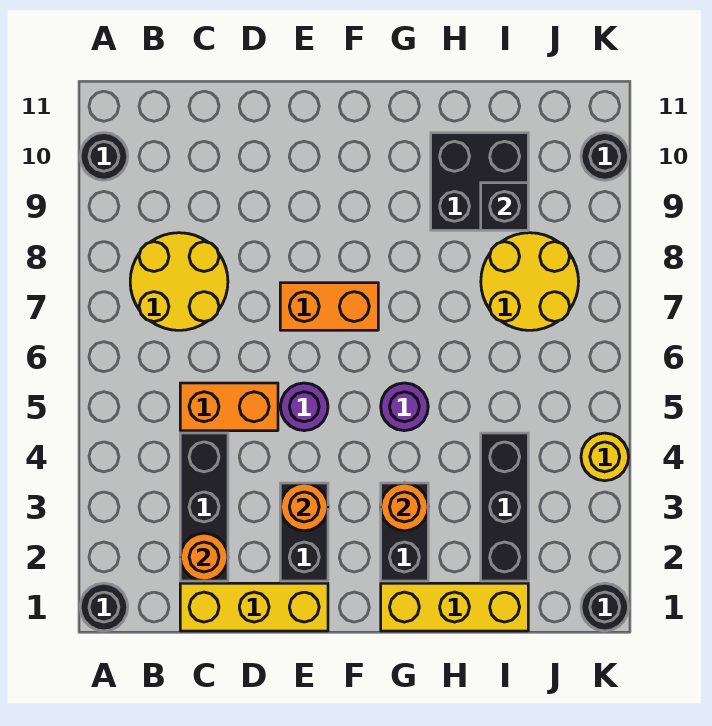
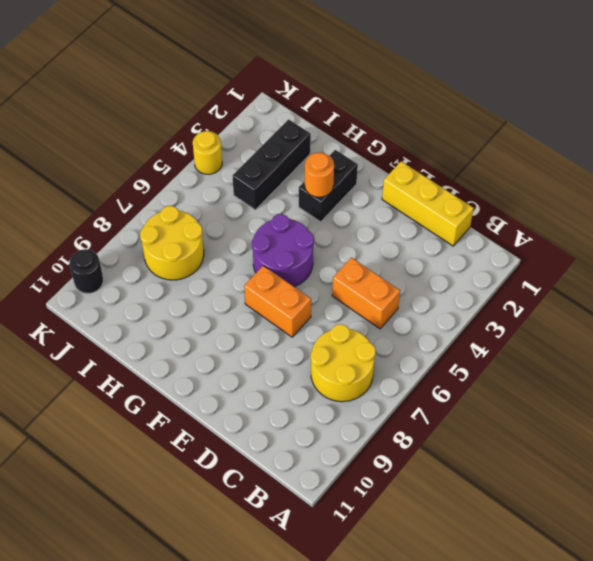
purple round brick F5:G6 level 1 -> purple round brick G5 level 1
none -> black round brick A1 level 1
none -> black round brick A10 level 1
none -> black brick C2:C4 level 1

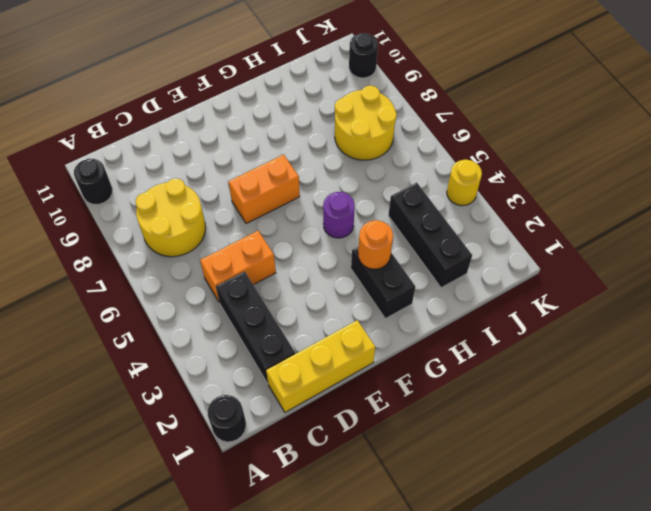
none -> black brick E2:E3 level 1
none -> purple round brick E5 level 1
none -> yellow brick G1:I1 level 1

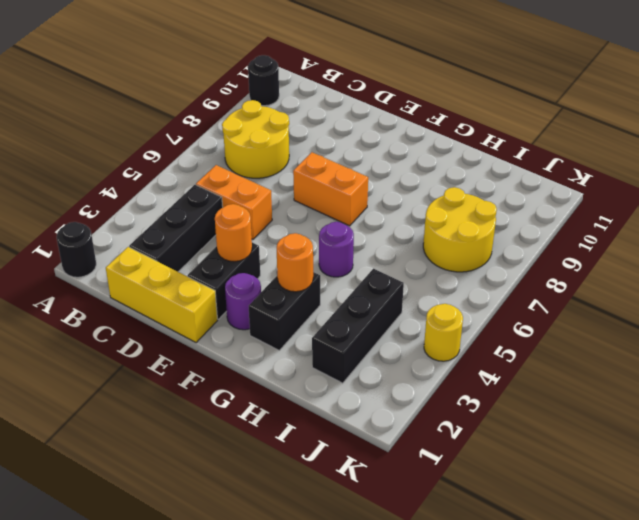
purple round brick F2 level 1 -> purple round brick E5 level 1
none -> yellow brick G1:I1 level 1
none -> black brick H9:I10 level 1
none -> black round brick K1 level 1

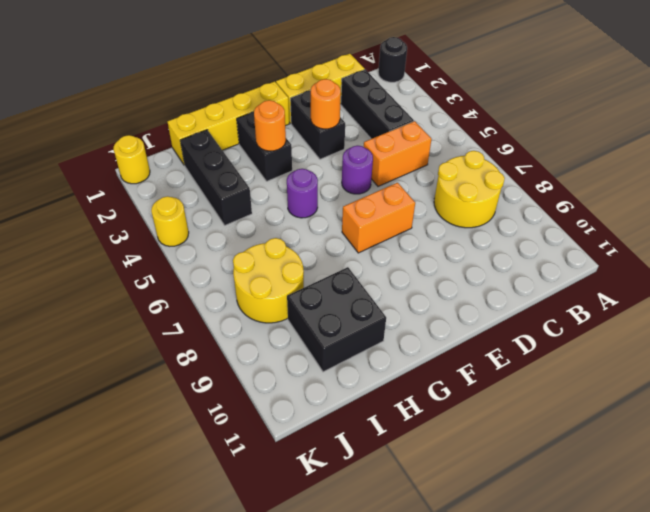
yellow brick F1:I1 level 1 -> yellow brick G1:I1 level 1
yellow round brick K1 level 1 -> black round brick K1 level 1
none -> black round brick A10 level 1
none -> black round brick K10 level 1
none -> orange round brick C2 level 2

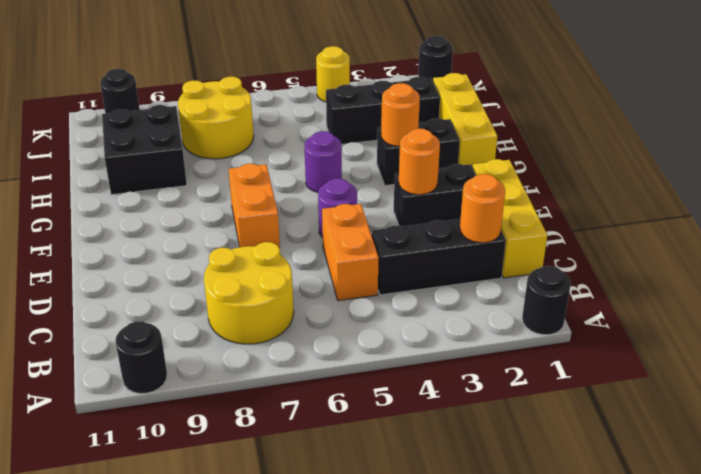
none -> black brick I9 level 2

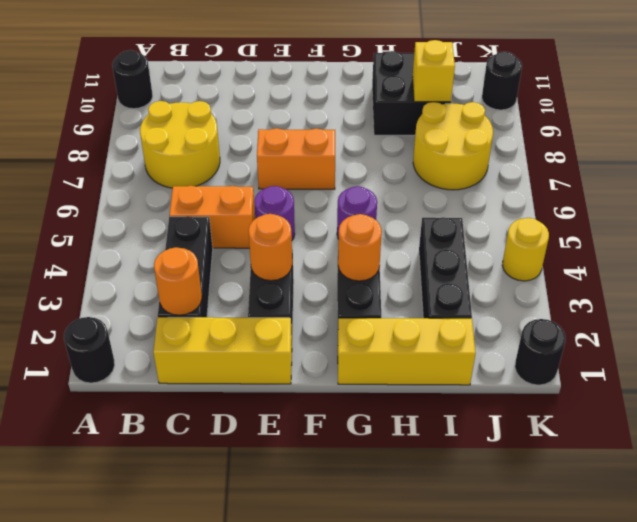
yellow brick I9 level 2 -> black brick I9 level 2

